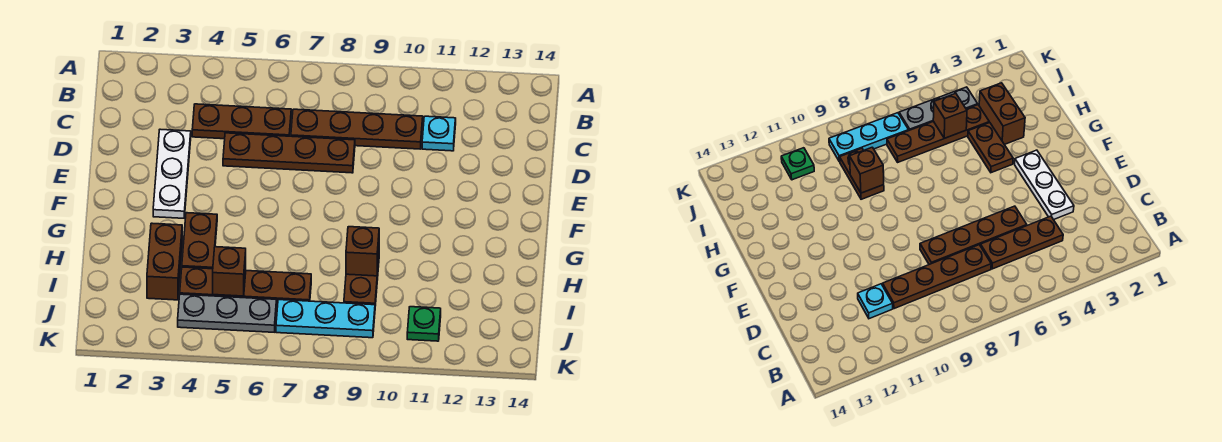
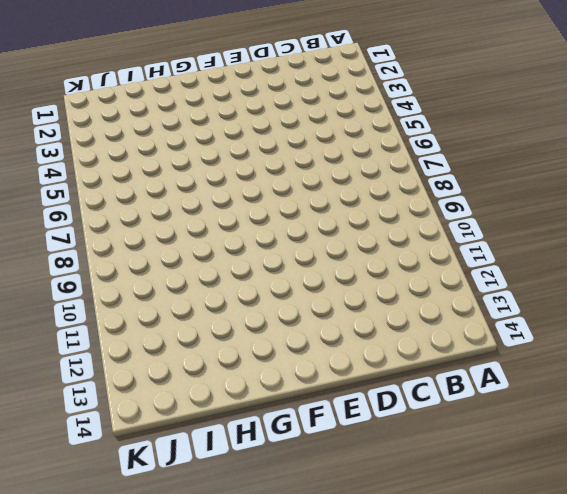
none -> brown plate C4:C6 level 1
none -> brown plate C7:C10 level 1
none -> cyan plate C11 level 1

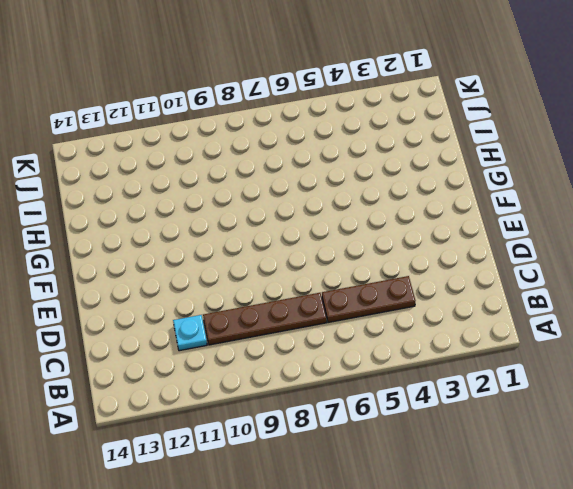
none -> white plate D3:F3 level 1
none -> brown plate D5:D8 level 1
none -> brown plate G4:H4 level 1

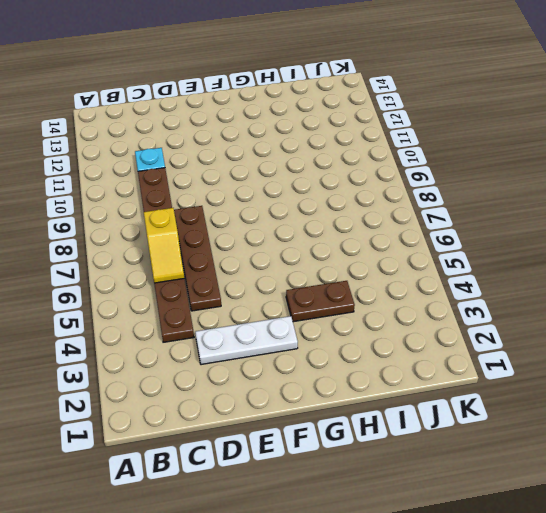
yellow slope C6:C7 level 2 top 7 -> none
none -> brown brick H3:I3 level 1
none -> brown plate H9:I9 level 1
none -> brown plate I4:I7 level 1

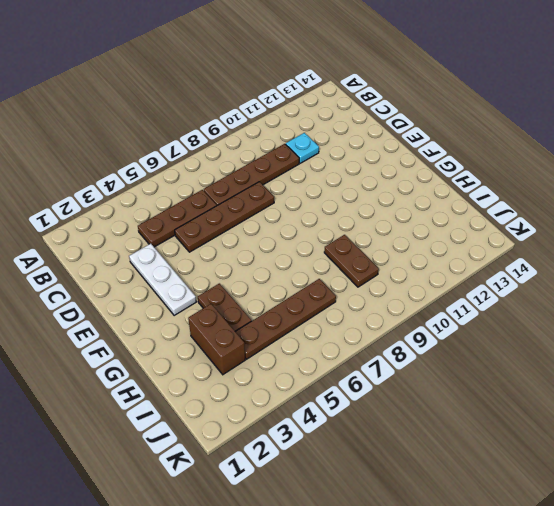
none -> grey plate J4:J6 level 1
none -> cyan plate J7:J9 level 1
none -> green plate J11 level 1

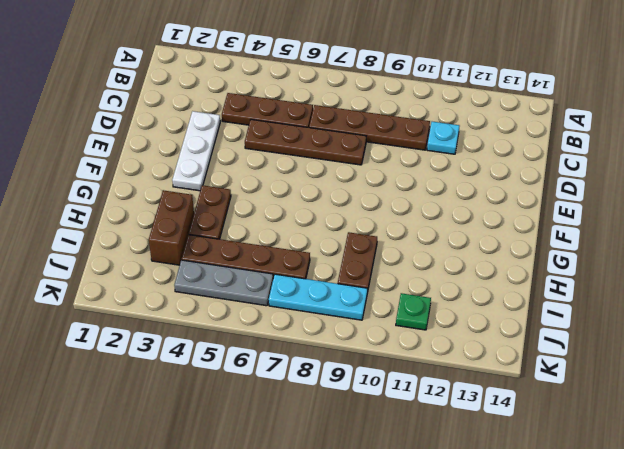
none -> brown brick H9 level 2
none -> brown brick I5 level 2

